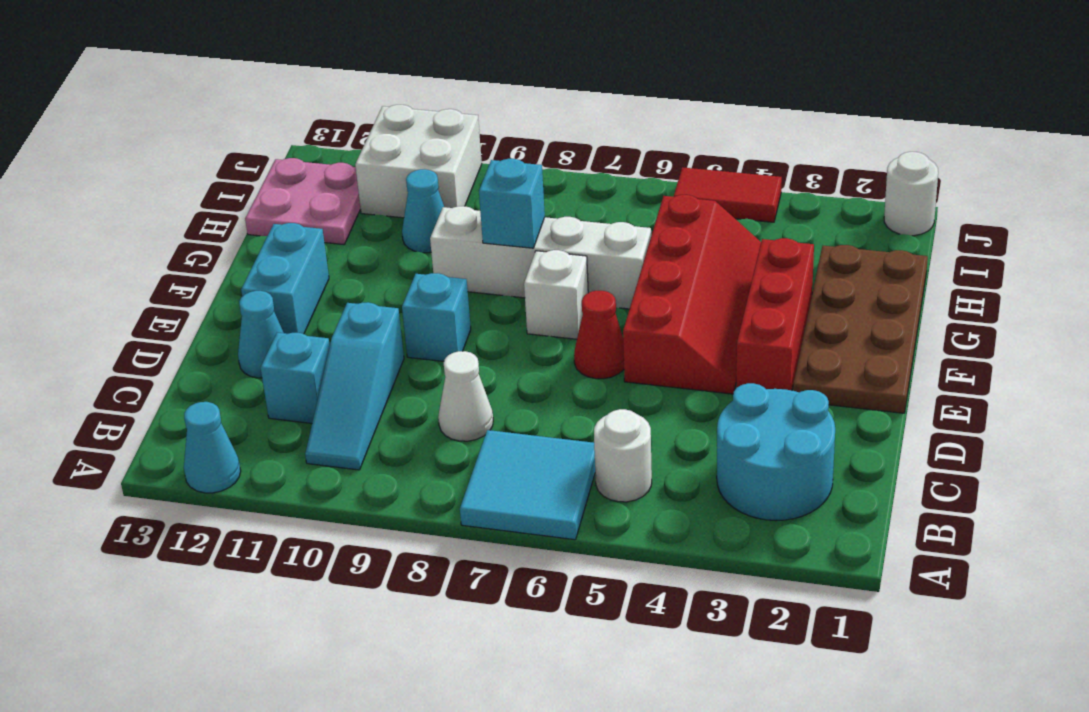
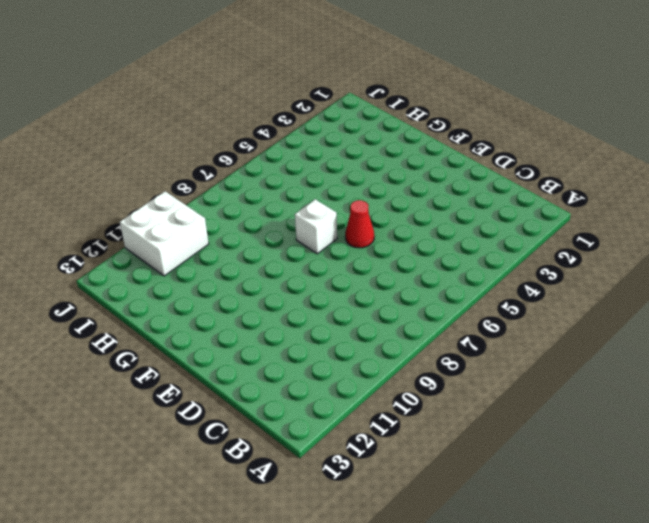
none -> cyan tile A6:B7 level 1
none -> cyan cone A12 level 1
none -> cyan round brick B2:C3 level 1

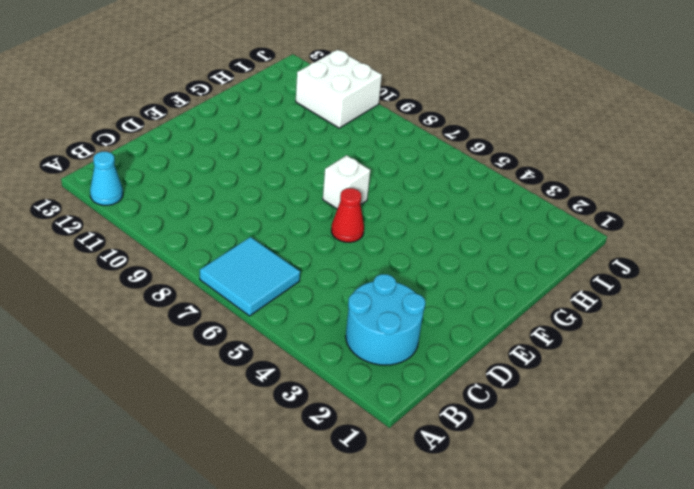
none -> white round brick B5 level 1
none -> cyan slope B10:D10 level 1 top D
none -> white cone C8 level 1

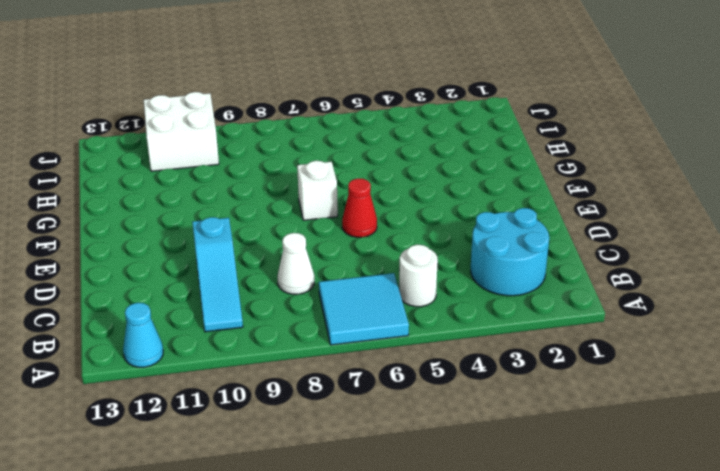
none -> cyan brick C11 level 1
none -> cyan cone D12 level 1
none -> brown plate E1:H2 level 1

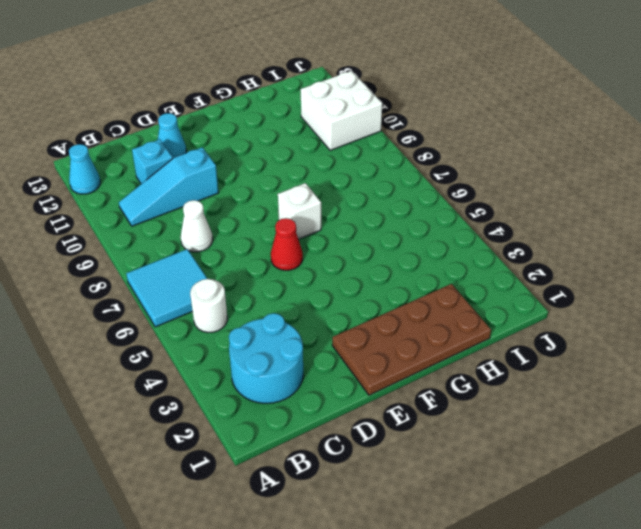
none -> red brick E3:G3 level 1
none -> red slope E4:H5 level 1 top 5
none -> cyan brick E9 level 1

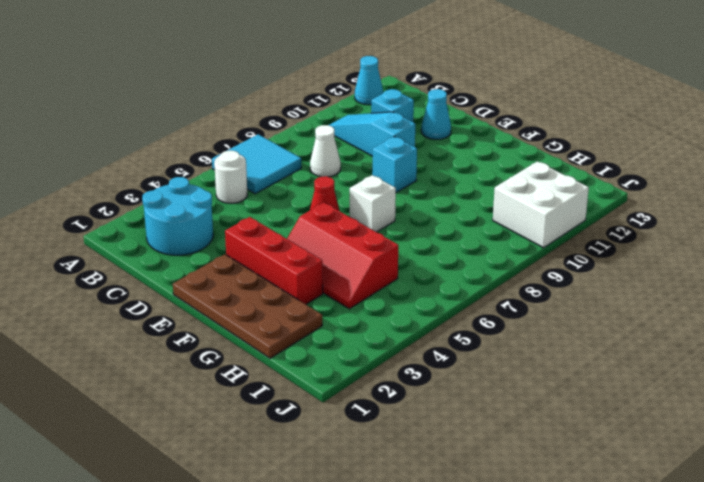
red slope F4:H5 level 1 top 5 -> red slope E4:H5 level 1 top 5
none -> cyan brick E12:F12 level 1
none -> white brick G6:G9 level 1
none -> cyan cone H10 level 1

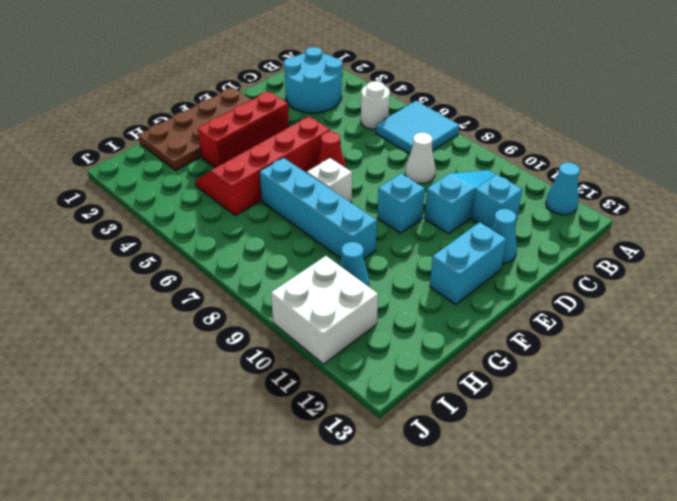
cyan brick G6:G9 level 1 -> white brick G6:G9 level 1
none -> pink plate H12:I13 level 1
none -> white round brick J1 level 1
none -> red tile J4:J5 level 1

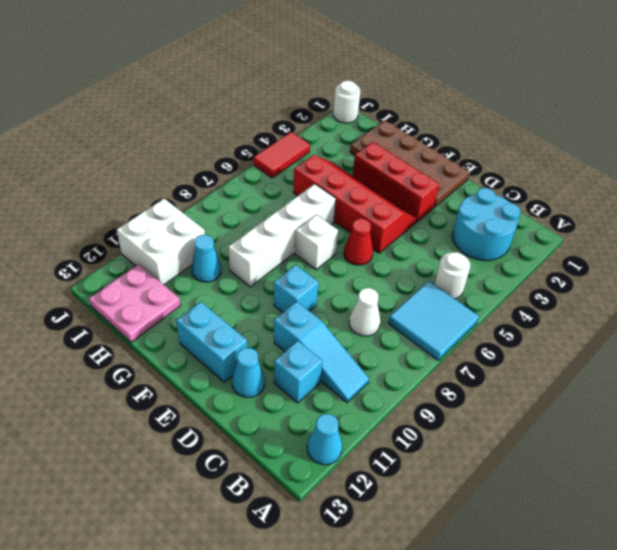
none -> cyan brick G8 level 2

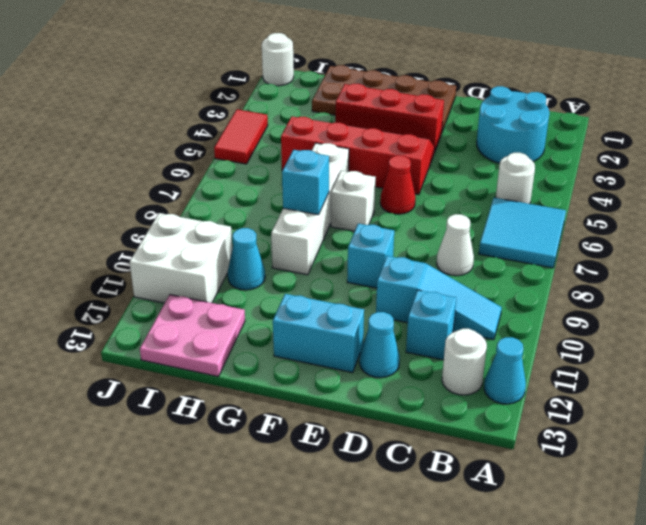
white round brick B12 level 1 -> none

